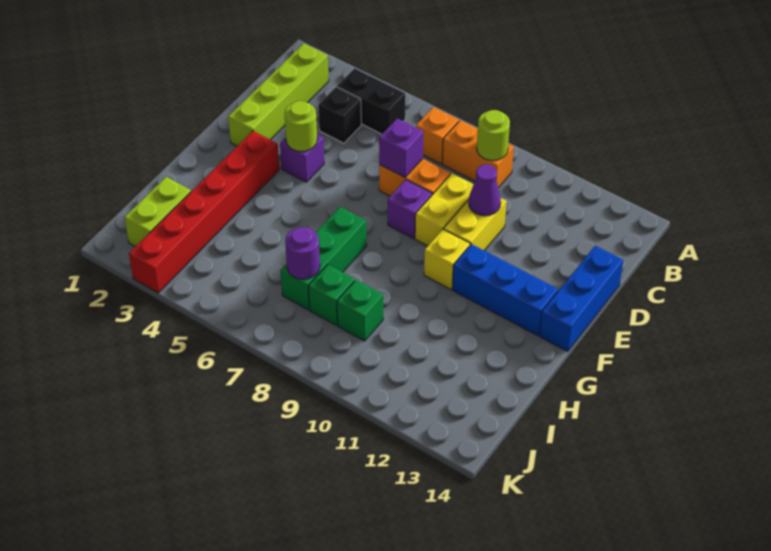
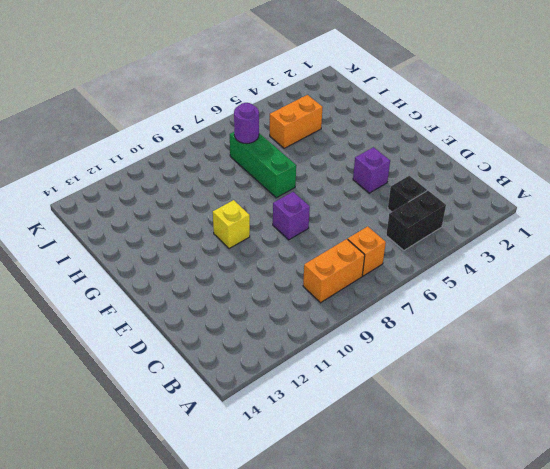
orange brick I4:I5 level 1 -> orange brick D7:D8 level 1
none -> lime brick B2:E2 level 1
none -> yellow brick D9:E9 level 1
none -> yellow brick D10:E10 level 1

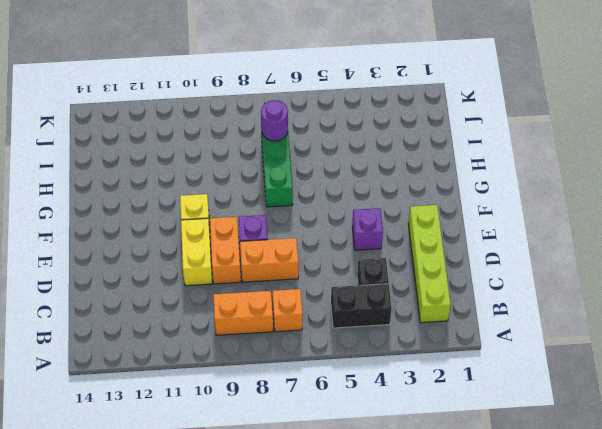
orange brick D9:E9 level 1 -> yellow brick D9:E9 level 1
none -> blue brick D14:F14 level 1
none -> red brick F3:K3 level 1
none -> blue brick F11:F13 level 1

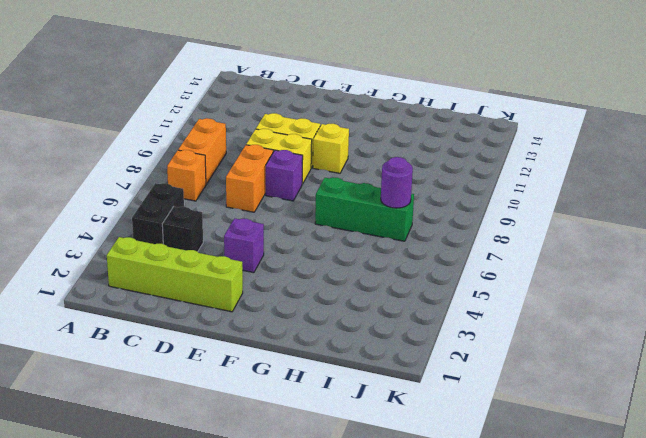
none -> blue brick D14:F14 level 1
none -> red brick F3:K3 level 1
none -> blue brick F11:F13 level 1

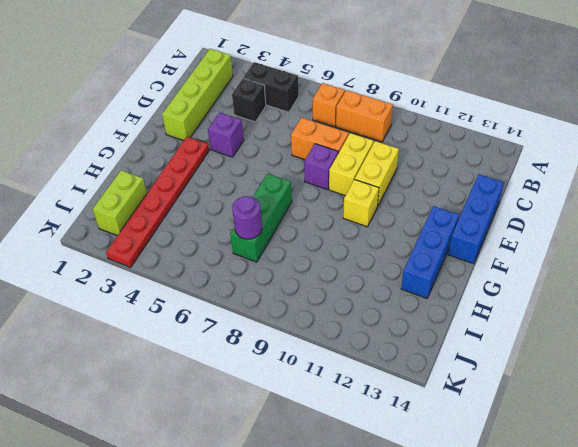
red plate F3:K3 level 1 -> red brick F3:K3 level 1
blue brick F13:H13 level 1 -> blue brick F11:F13 level 1
none -> green brick I8 level 1
none -> green brick I9 level 1
none -> lime round brick B9 level 2

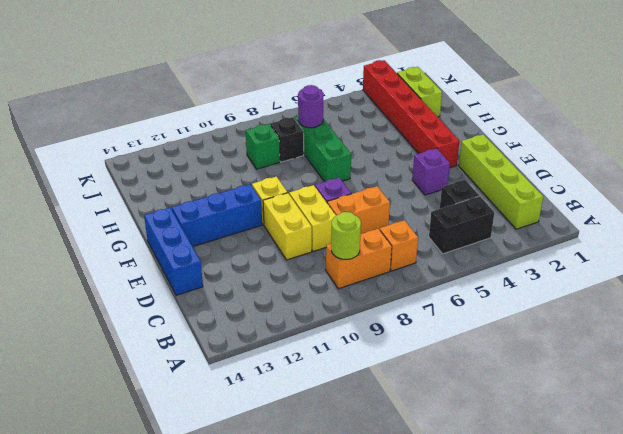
black brick I8 level 1 -> green brick I8 level 1
none -> purple brick D7 level 2
none -> purple cone D10 level 2
none -> lime round brick E4 level 2

